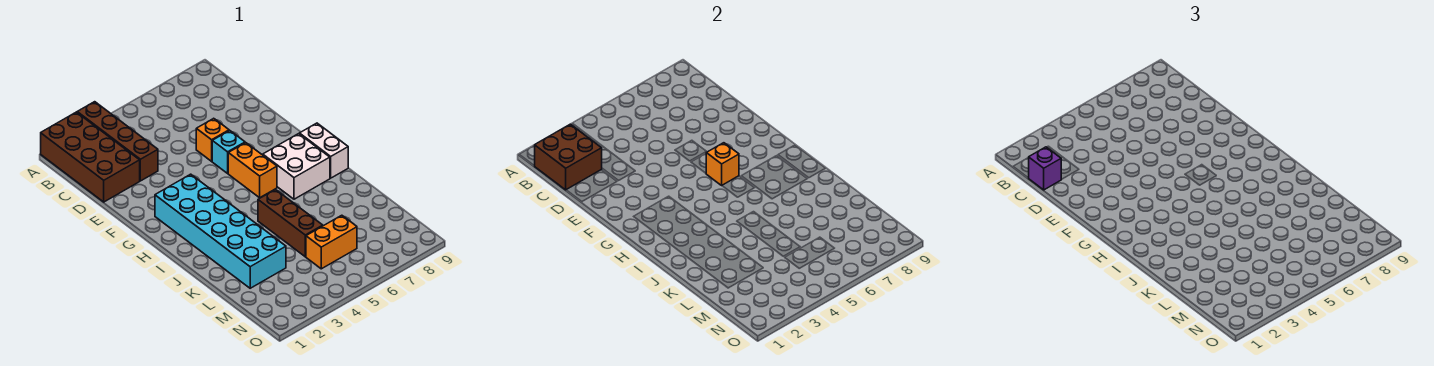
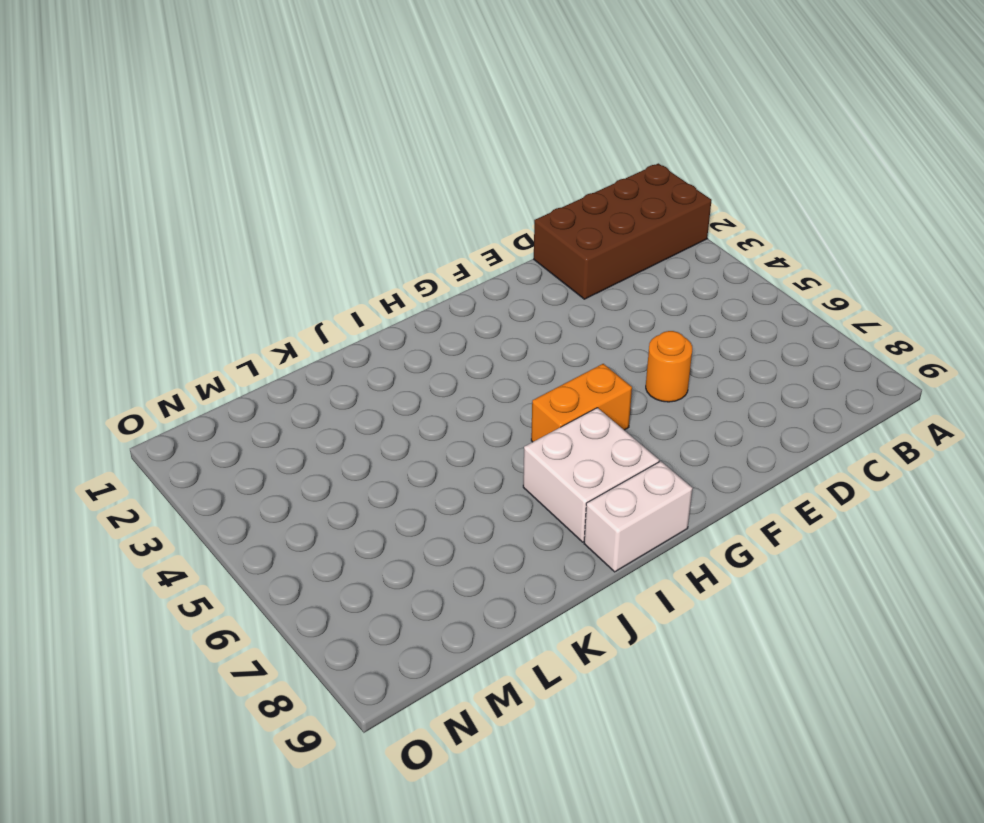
orange round brick E6 level 1 -> orange brick E6 level 1
none -> brown brick A3:D3 level 1
none -> cyan brick F6 level 1
none -> cyan brick G2:L3 level 1

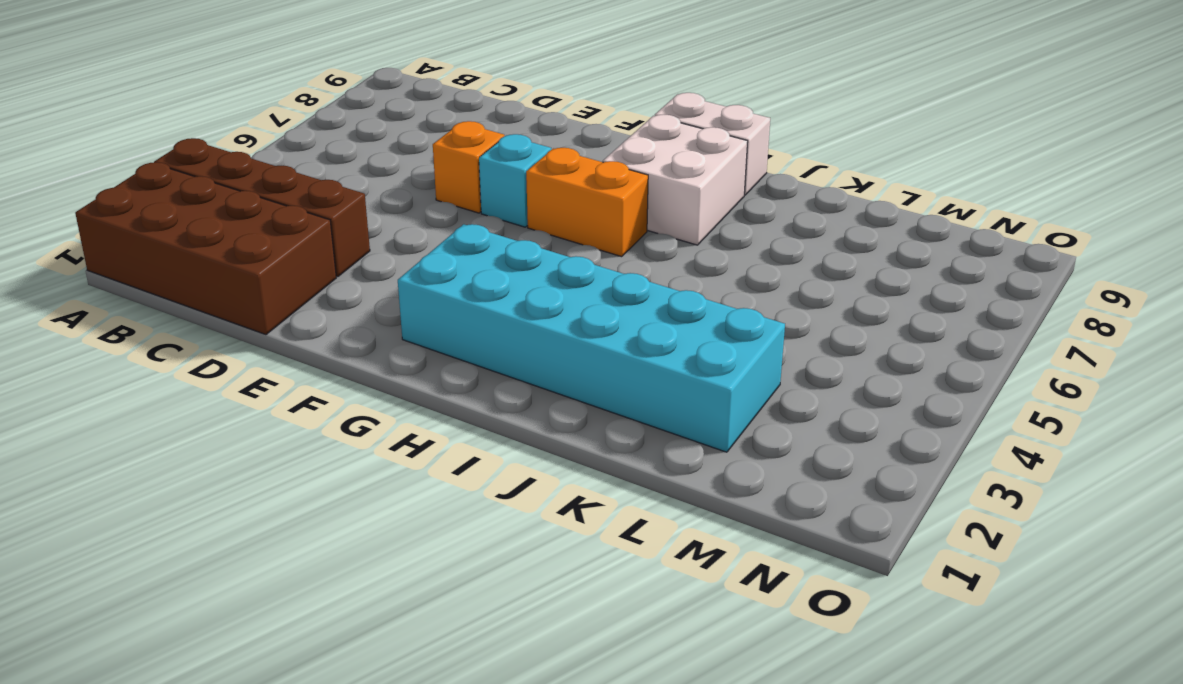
none -> brown brick J5:L5 level 1
none -> orange brick M5:M6 level 1
none -> brown brick B1:C2 level 2

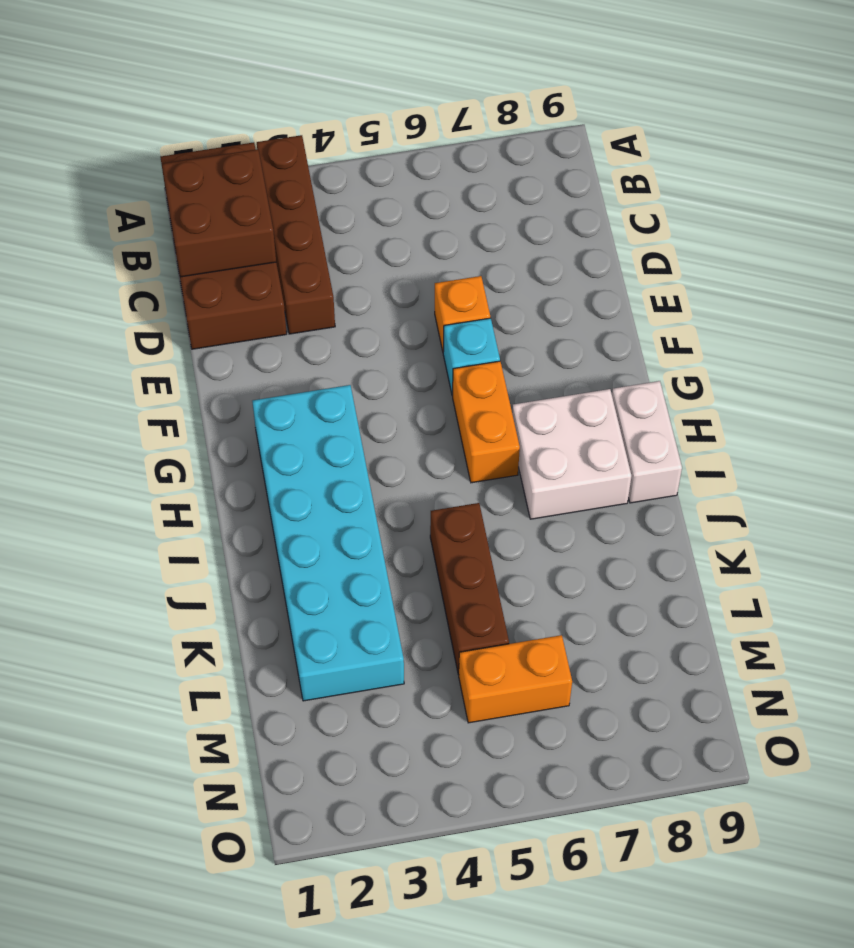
none -> orange brick G6 level 2
none -> purple brick C1 level 3

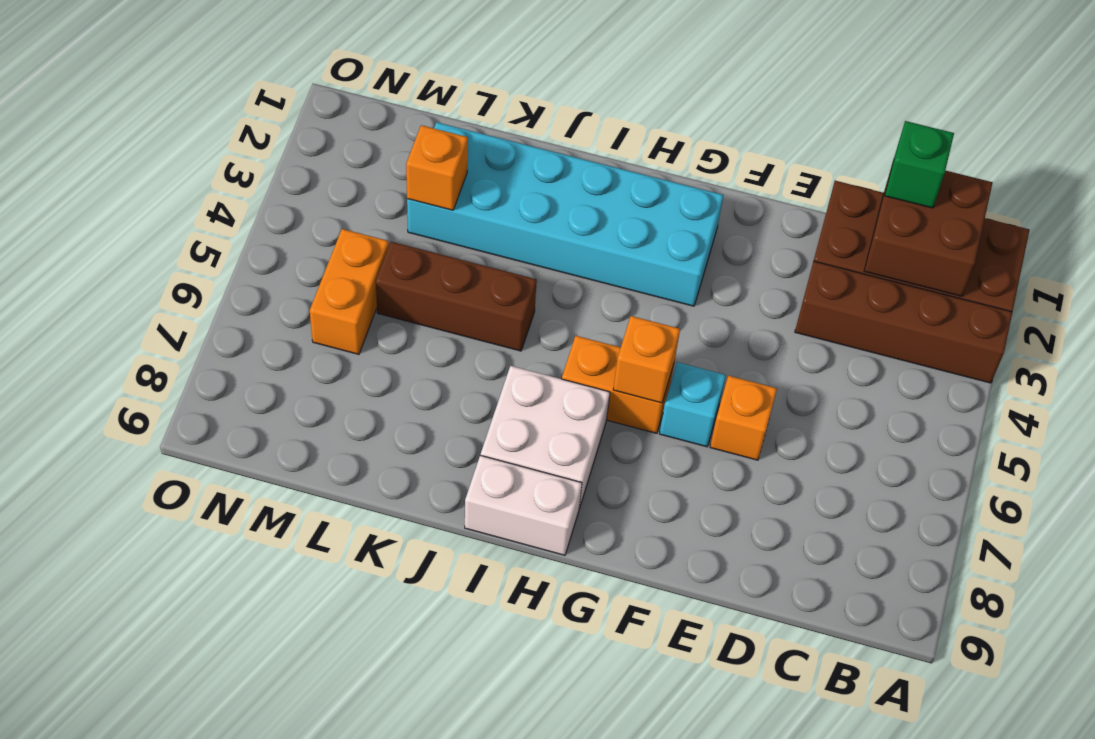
green brick C1 level 3 -> purple brick C1 level 3
orange brick L3 level 2 -> none

